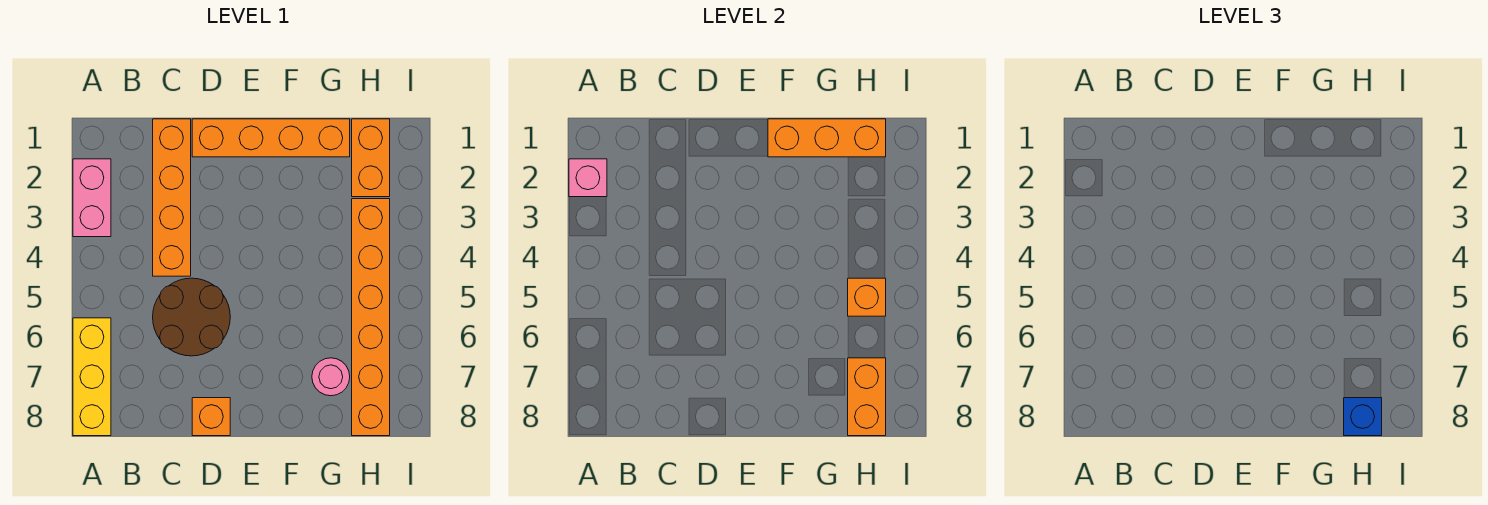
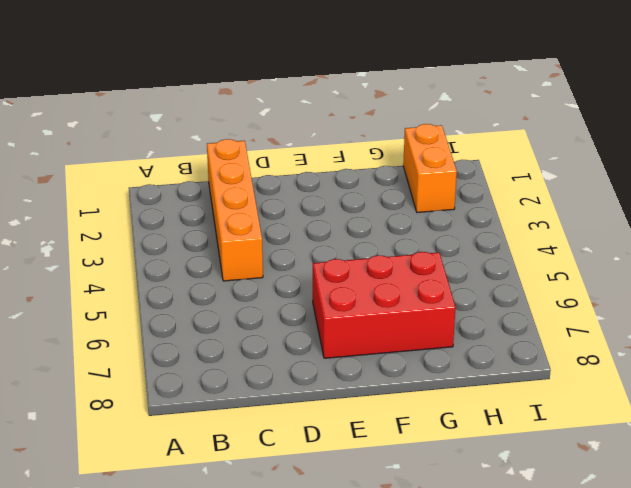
red brick E6:G7 level 1 -> pink round brick G7 level 1
none -> pink brick A2:A3 level 1
none -> yellow brick A6:A8 level 1
none -> brown round brick C5:D6 level 1

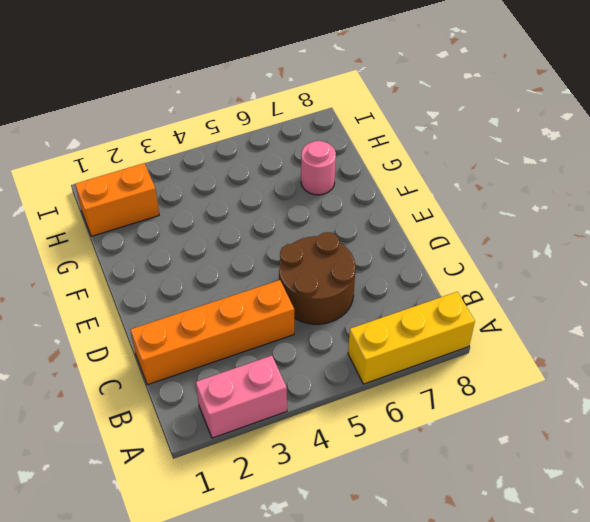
none -> orange brick D1:G1 level 1
none -> orange brick D8 level 1
none -> orange brick H3:H8 level 1

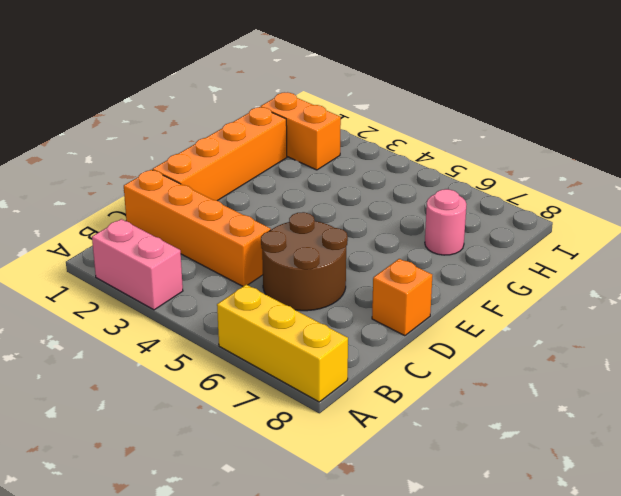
none -> orange brick H3:H8 level 1
none -> pink brick A2 level 2
none -> orange brick F1:H1 level 2

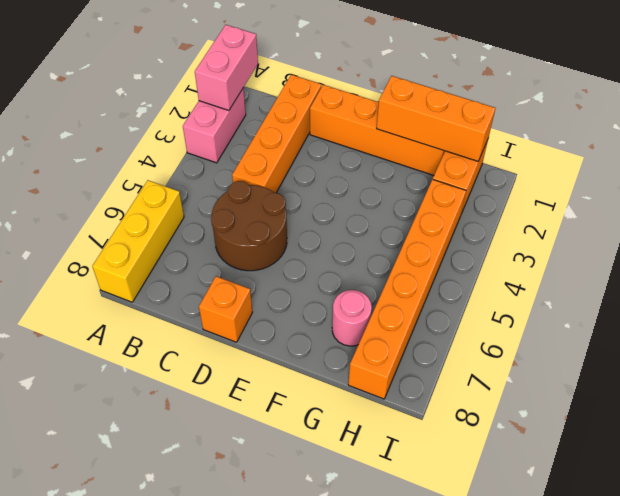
pink brick A1:A2 level 2 -> pink brick A2 level 2
none -> orange brick H5 level 2
none -> orange brick H7:H8 level 2
none -> blue brick H8 level 3

